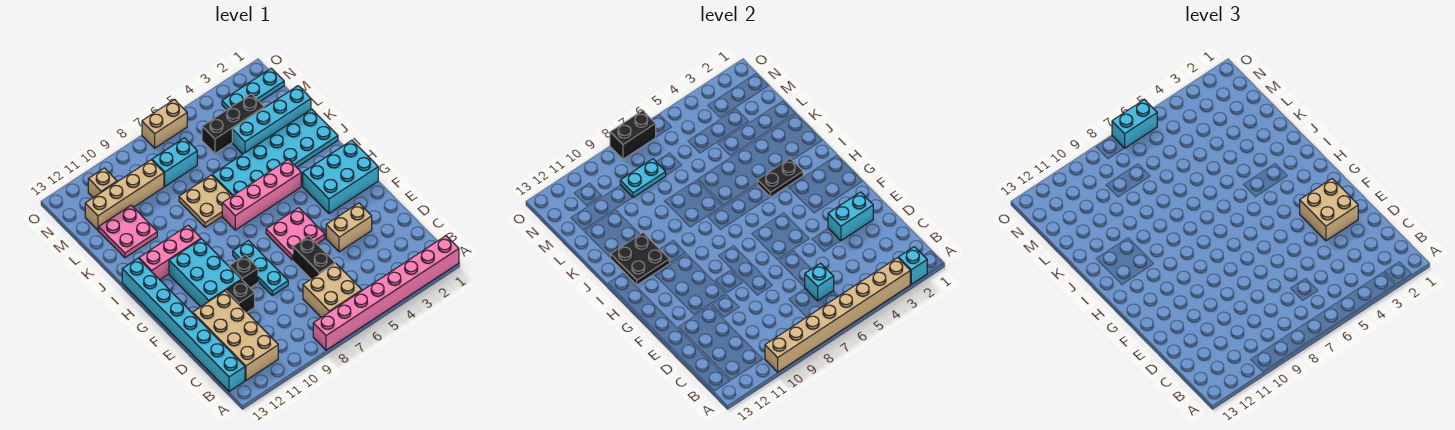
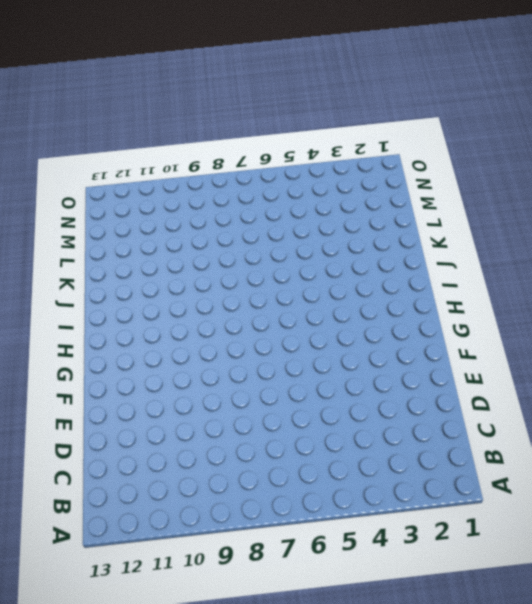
none -> pink brick A1:A8 level 1
none -> tan brick B6:C7 level 1
none -> tan brick B11:E12 level 1
none -> cyan brick B13:I13 level 1

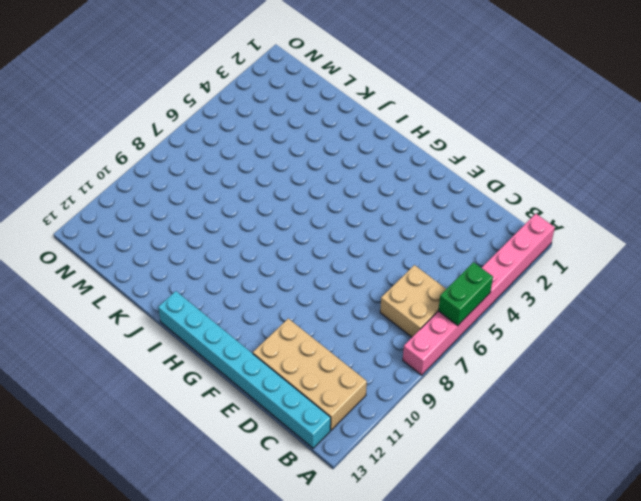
green brick A5:A6 level 2 -> tan brick A3:A10 level 2
none -> black brick D6:E6 level 1
none -> tan brick E3:E4 level 1
none -> cyan plate E8:G8 level 1
none -> black brick E10 level 1

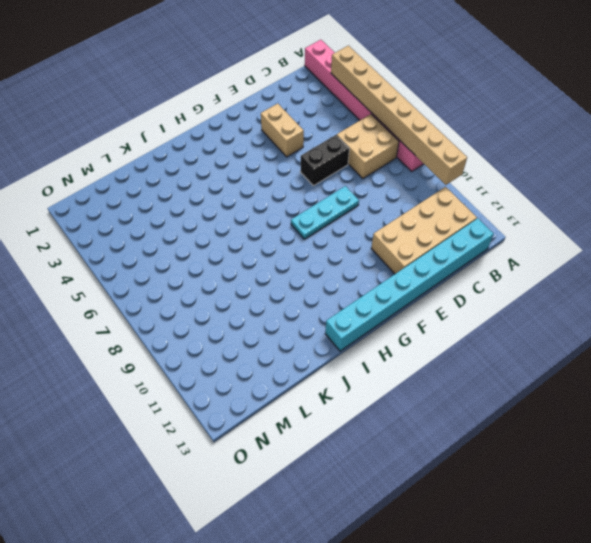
none -> black brick E10 level 1
none -> pink plate F5:G6 level 1
none -> black brick F9 level 1
none -> cyan brick F10:H11 level 1

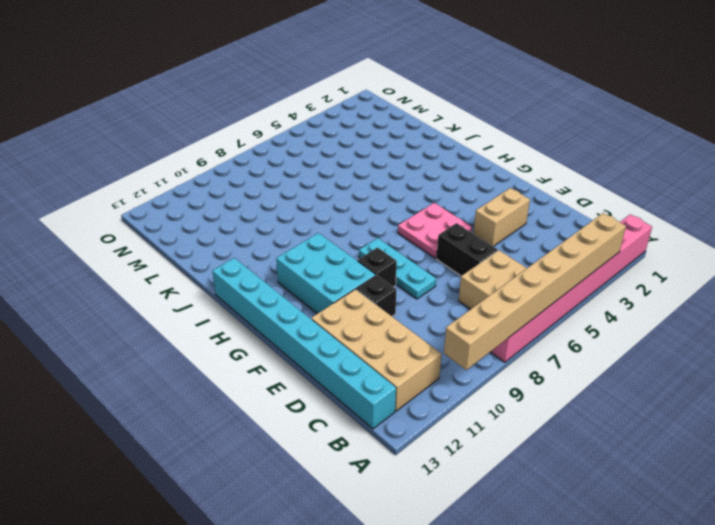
none -> cyan brick G1:H3 level 1
none -> pink brick I4:I7 level 1
none -> pink brick I10:I12 level 1
none -> cyan plate J1:K6 level 1

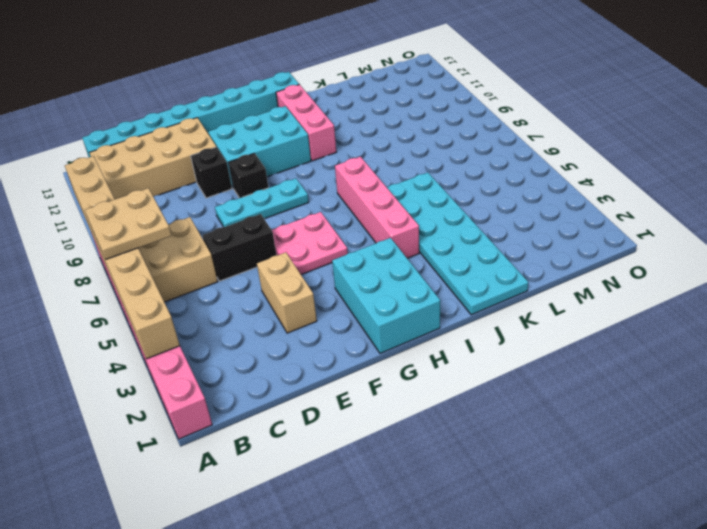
tan plate A6:B7 level 3 -> tan plate J7:K8 level 1
none -> pink plate K11:L12 level 1
none -> cyan brick L1:L4 level 1
none -> black brick M3:M5 level 1
none -> cyan brick M7:M8 level 1

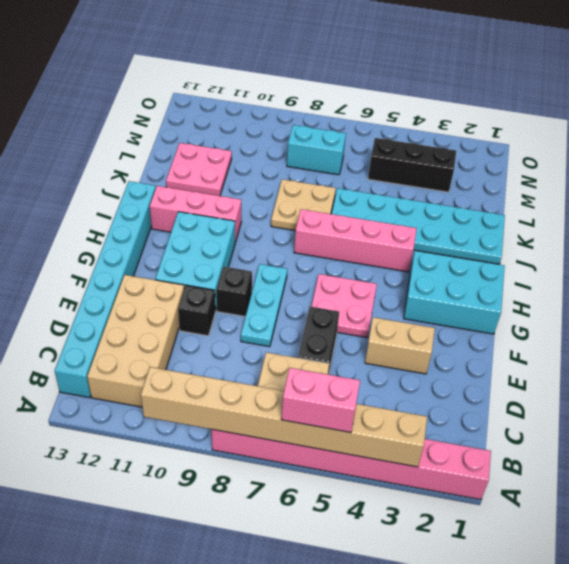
pink brick A5:A6 level 3 -> none
none -> cyan brick L1:L4 level 1
none -> tan brick M9:M12 level 1
none -> cyan plate N1:N3 level 1
none -> tan brick N11 level 1

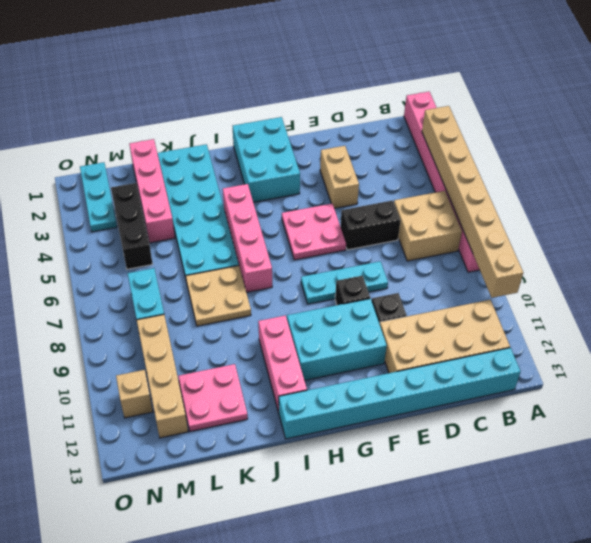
pink brick L1:L4 level 1 -> cyan brick L1:L4 level 1
none -> tan brick O6:O7 level 1
none -> cyan brick A2 level 2
none -> cyan brick C6 level 2
none -> cyan brick E2:E3 level 2

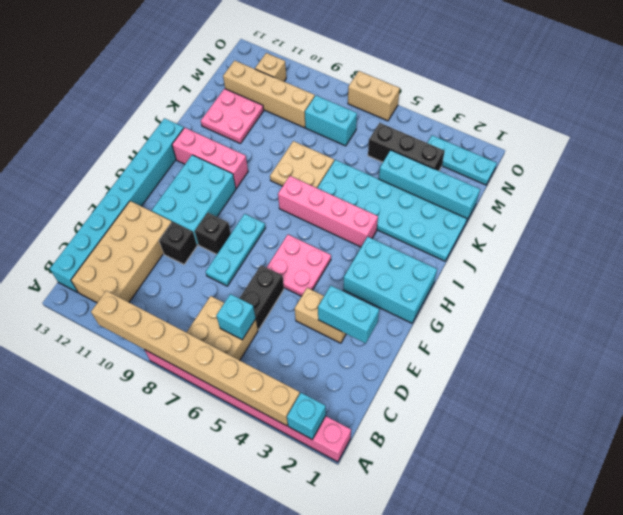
none -> black plate I3:I4 level 2
none -> black plate I11:J12 level 2
none -> cyan plate M8:M9 level 2
none -> black brick O7:O8 level 2

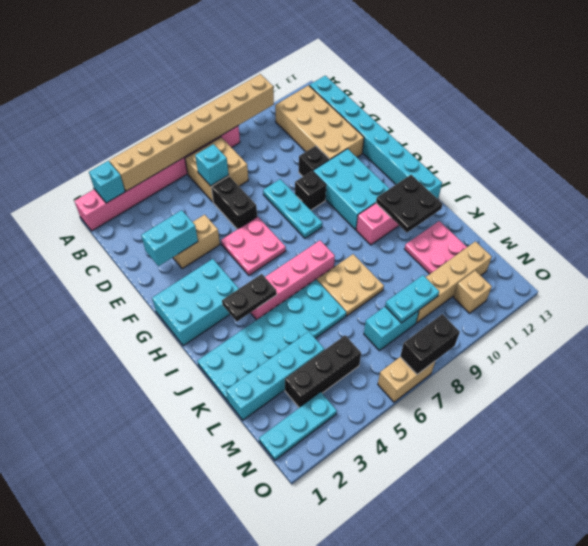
none -> tan brick E2:F3 level 3
none -> cyan brick O6:O7 level 3

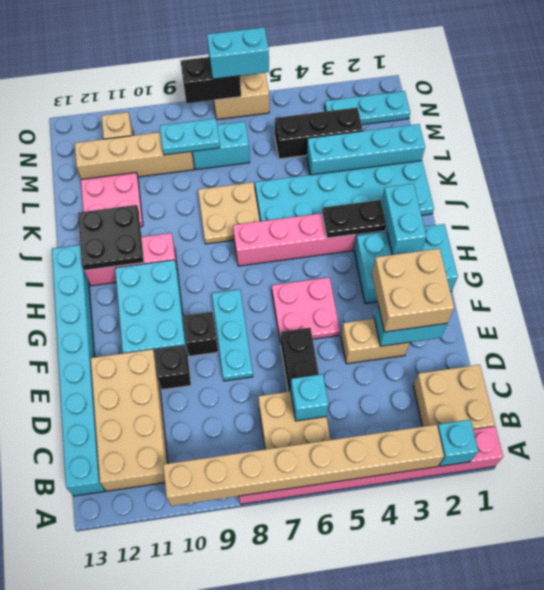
tan brick B1:C2 level 1 -> none
cyan brick H2:I2 level 2 -> none

